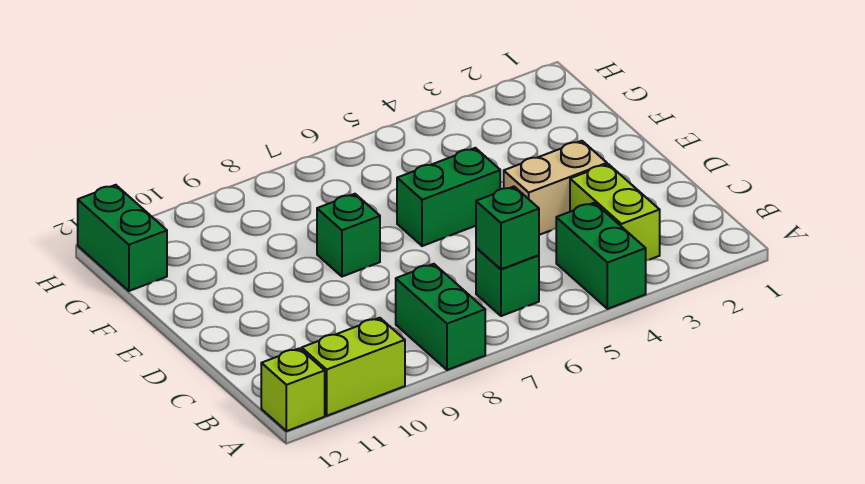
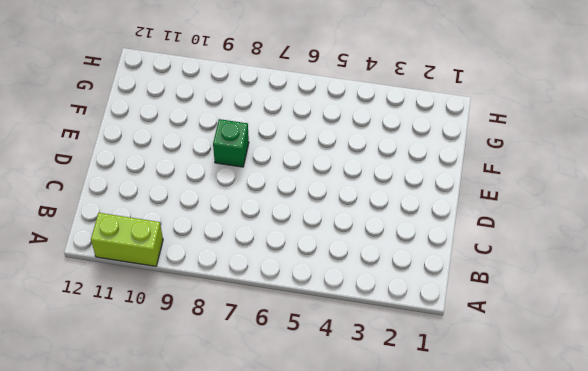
none -> green brick A4:B4 level 1
none -> green brick A8:B8 level 1

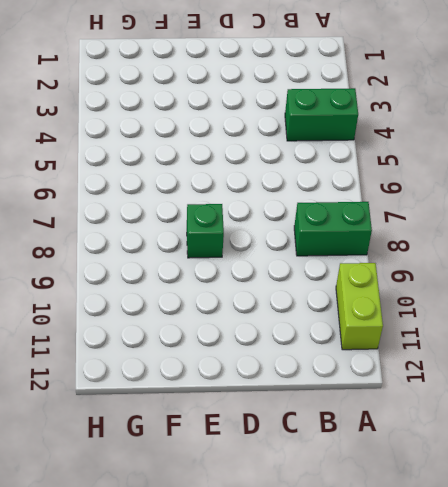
none -> lime brick A12 level 1
none -> lime brick B3:C3 level 1

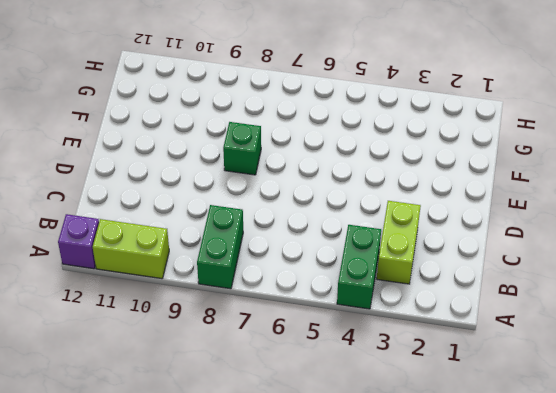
purple brick A12 level 1 -> lime brick A12 level 1
none -> green brick B6 level 1
none -> tan brick D3:D4 level 1

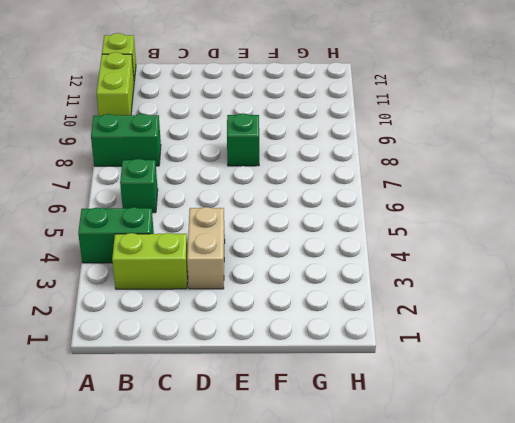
none -> green brick E5:E6 level 1
none -> green brick G12:H12 level 1

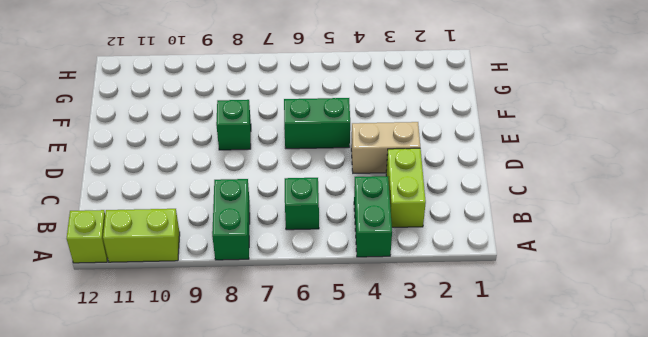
none -> green brick G12:H12 level 1
none -> green brick B6 level 2

